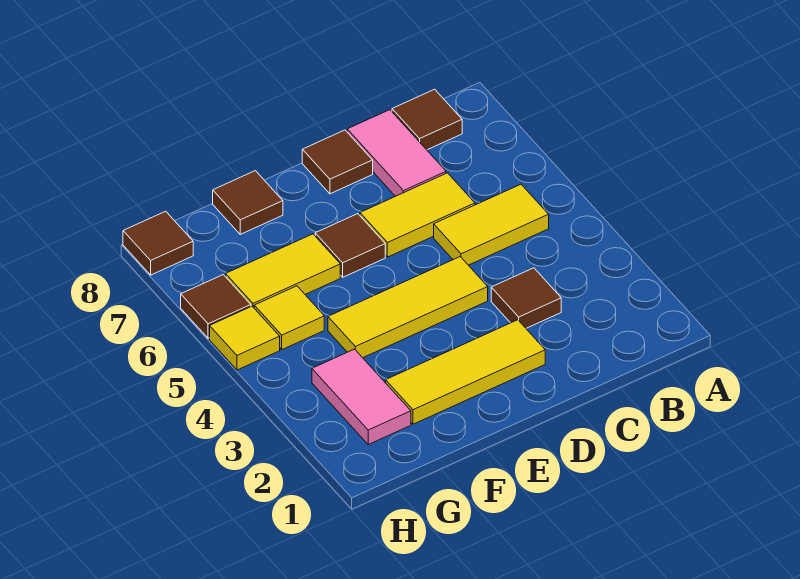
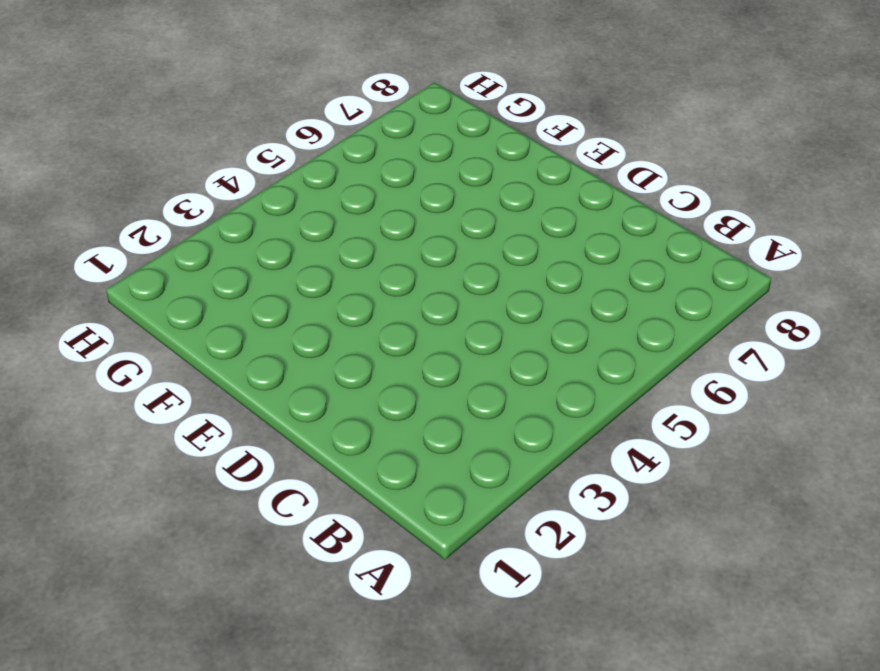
none -> yellow tile B5:C5 level 1
none -> brown tile B8 level 1
none -> brown tile C3 level 1

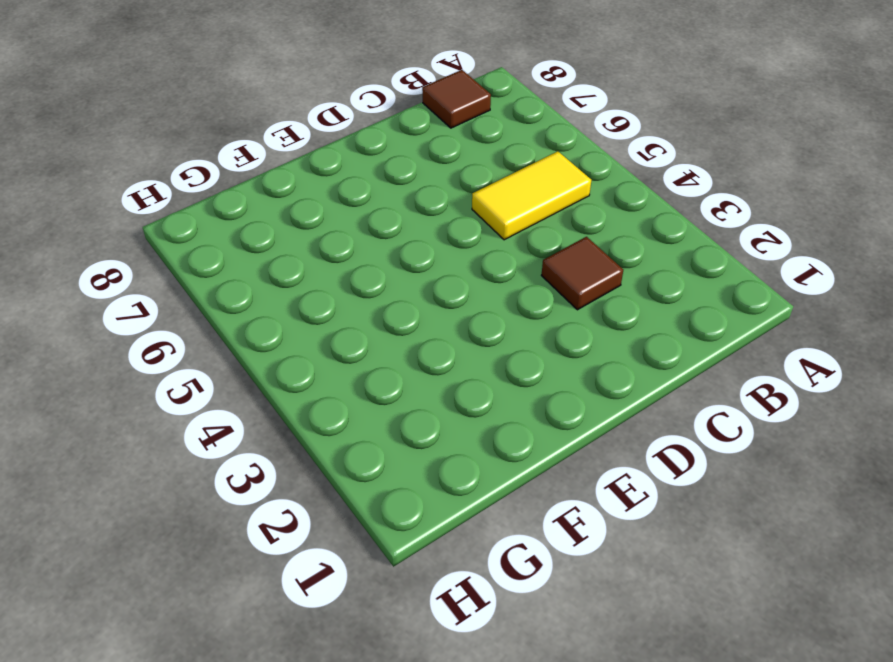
none -> yellow tile C6:D6 level 1
none -> pink tile C7:C8 level 1
none -> yellow tile D2:F2 level 1

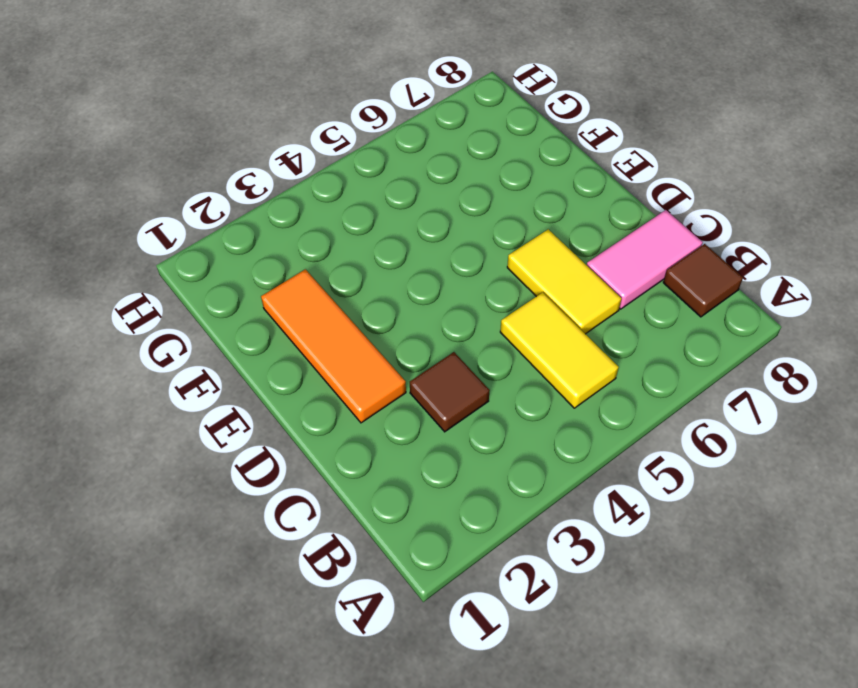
orange tile D2:F2 level 1 -> yellow tile D2:F2 level 1
none -> yellow tile D4:F4 level 1
none -> brown tile D8 level 1
none -> brown tile E6 level 1

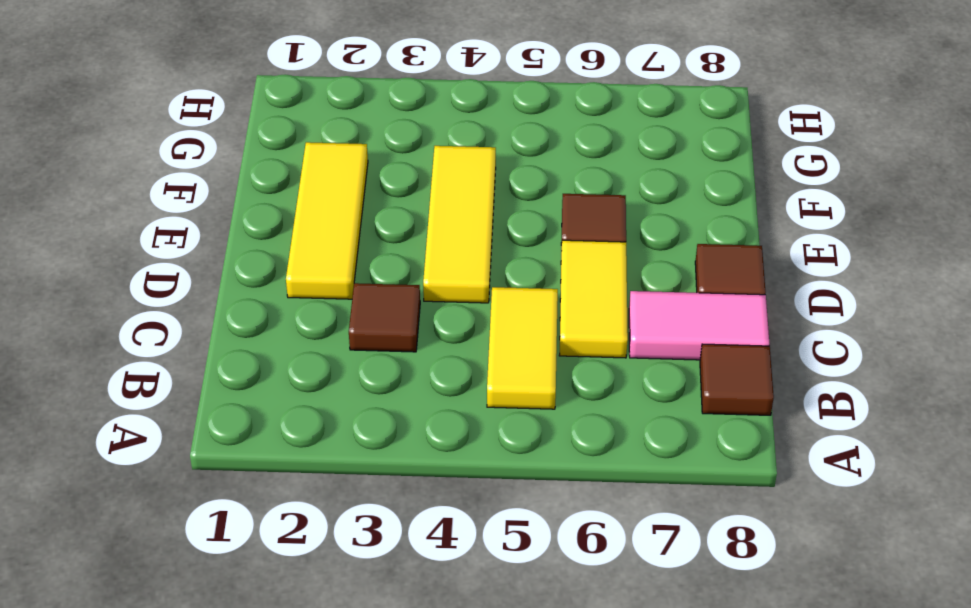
none -> yellow tile F6:G6 level 1
none -> brown tile F8 level 1
none -> pink tile G2:G3 level 1

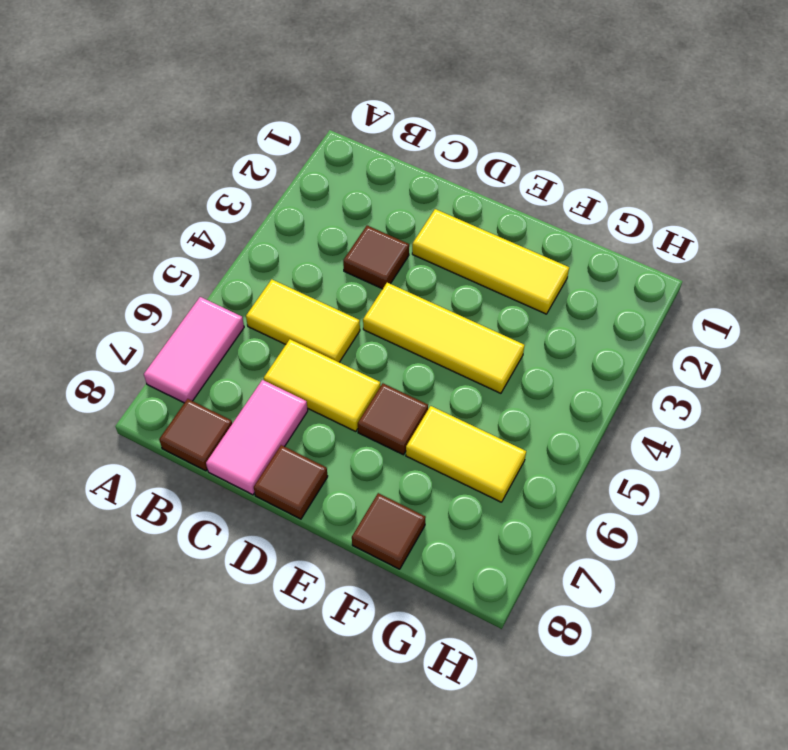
pink tile A6:A7 level 1 -> pink tile G2:G3 level 1
none -> yellow tile G5 level 1
none -> yellow tile H5 level 1
none -> brown tile H6 level 1

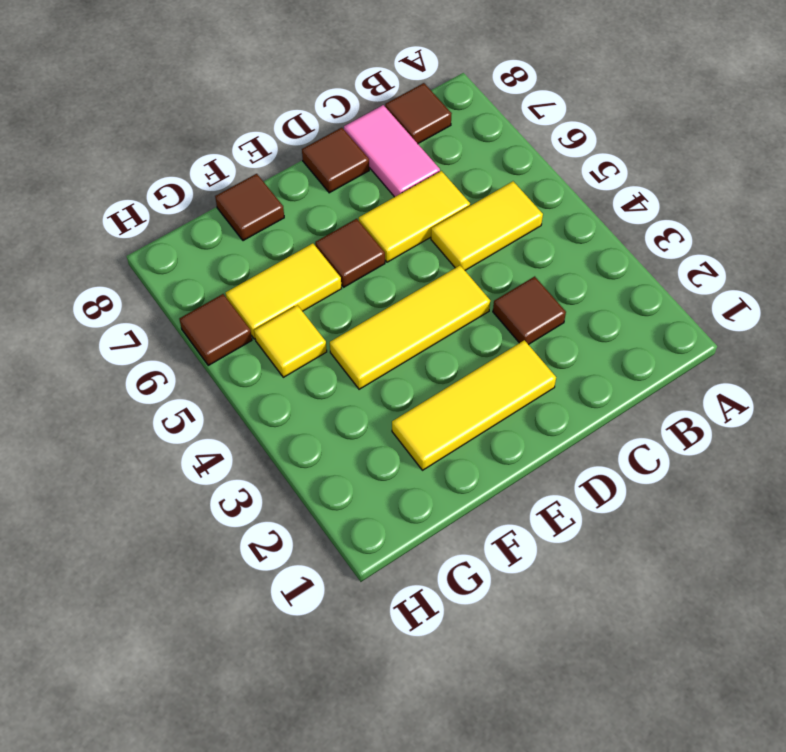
none -> pink tile G2:G3 level 1
none -> yellow tile H5 level 1
none -> brown tile H8 level 1

